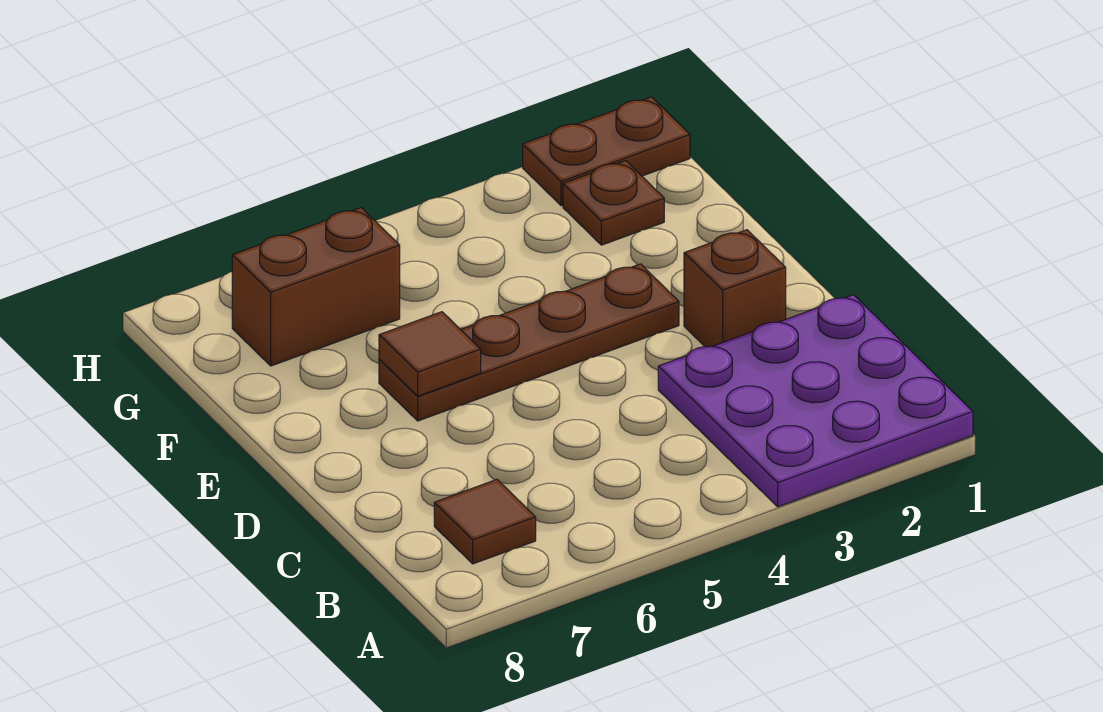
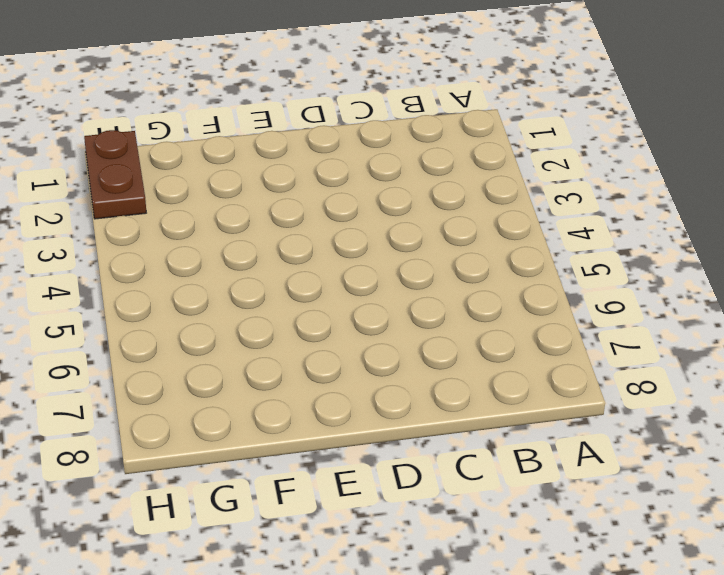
none -> purple plate A1:C3 level 1
none -> brown tile B7 level 1

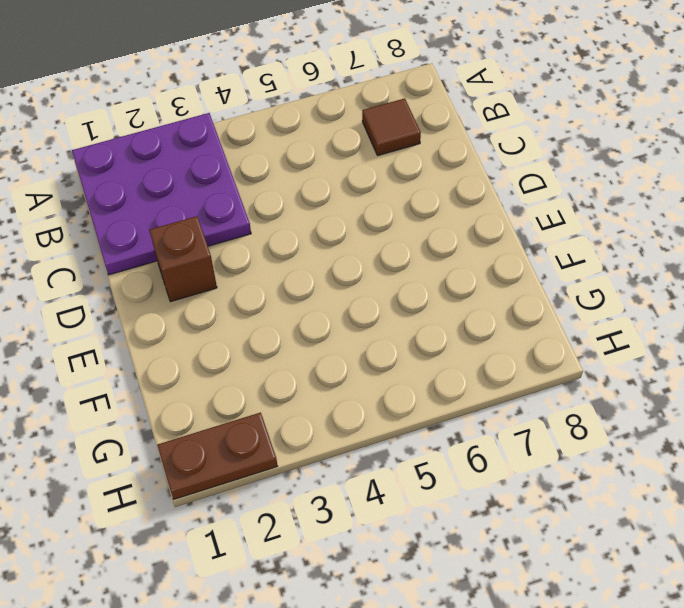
none -> brown plate E3:E6 level 1
none -> brown plate G2 level 1

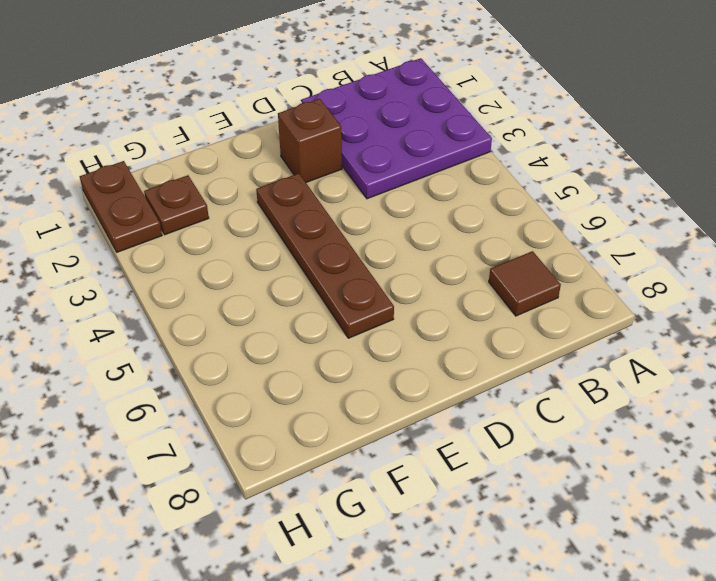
none -> brown brick G6:G7 level 1
none -> brown tile E6 level 2

